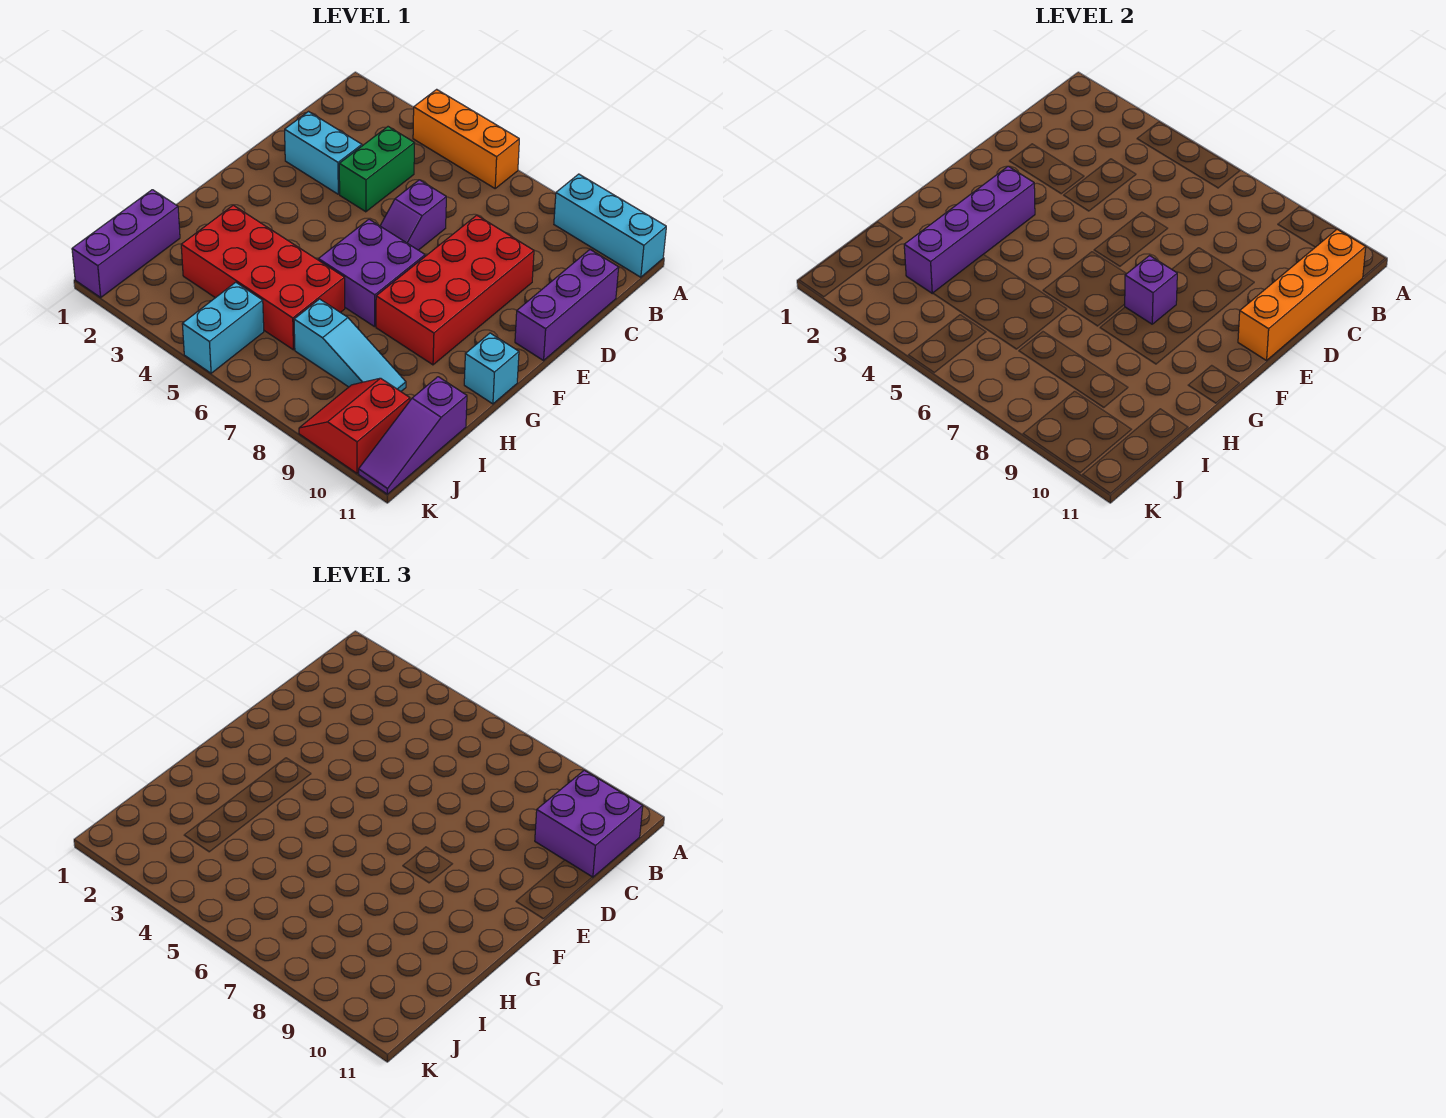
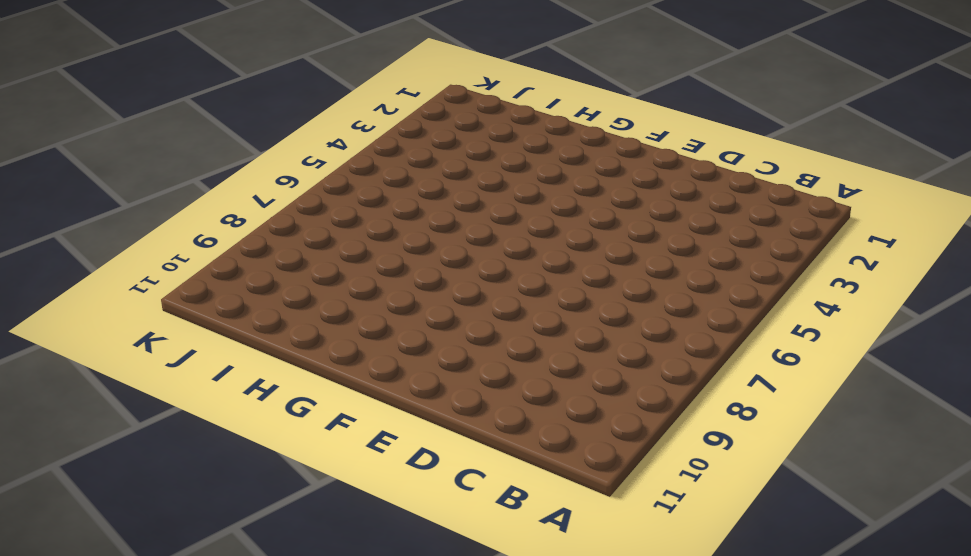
none -> orange brick A4:A6 level 1
none -> cyan brick A9:A11 level 1
none -> green brick C4:D4 level 1

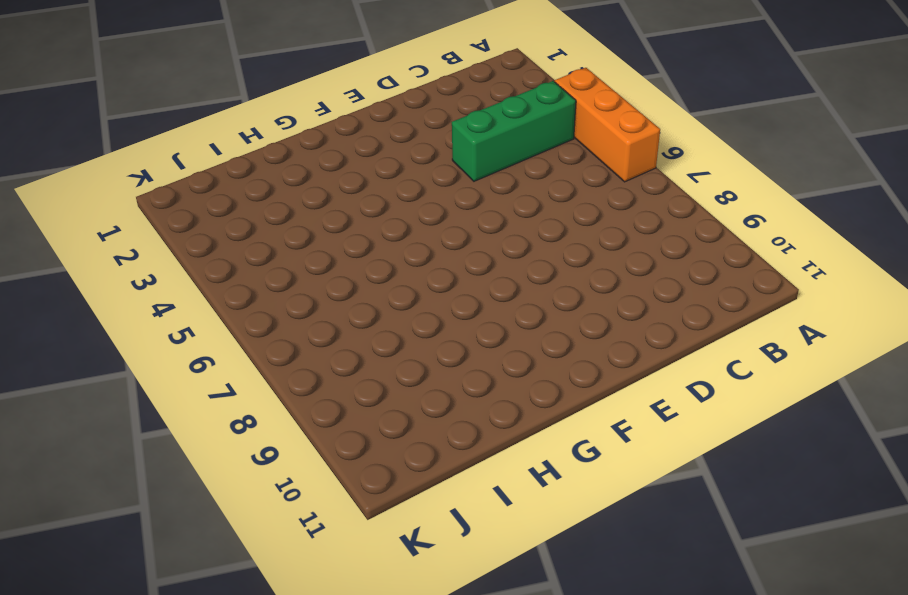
green brick B4:D4 level 1 -> green brick C4:D4 level 1
none -> cyan brick A9:A11 level 1
none -> purple brick C11:E11 level 1
none -> cyan brick D2:D3 level 1

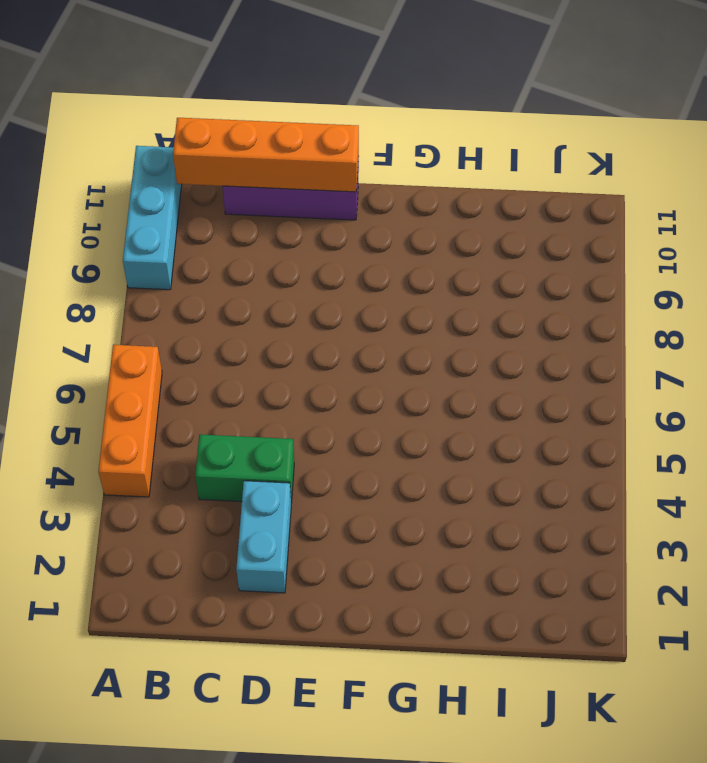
none -> purple slope D6:E6 level 1 top D
none -> red brick D8:G9 level 1
none -> purple brick F6:G7 level 1

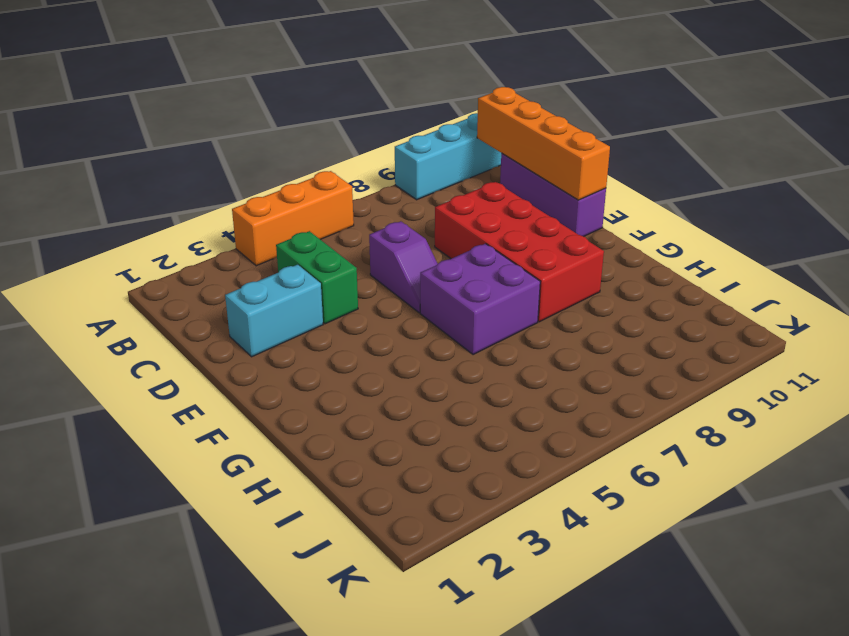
none -> cyan brick G11 level 1
none -> red brick H3:I6 level 1
none -> purple brick I1:K1 level 1

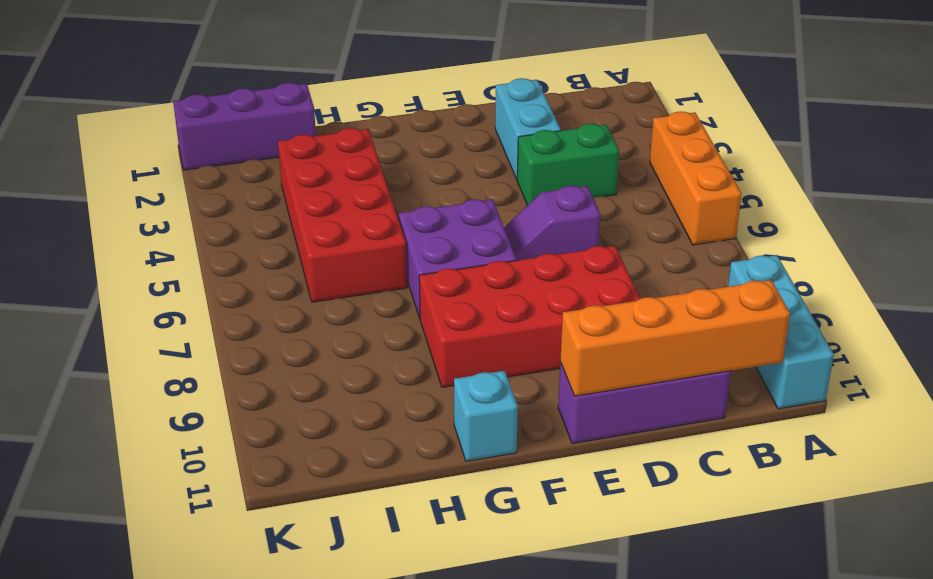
none -> cyan slope I7:I9 level 1 top 7
none -> purple slope I11:K11 level 1 top I
none -> cyan brick J5:K5 level 1

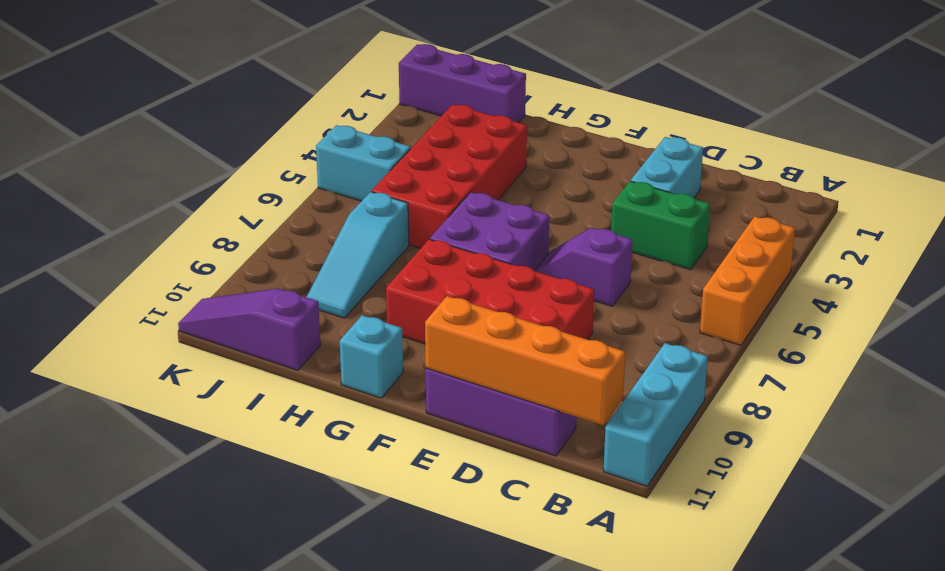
none -> red slope J9:K10 level 1 top 10
none -> purple brick F3:I3 level 2
none -> purple brick F8 level 2

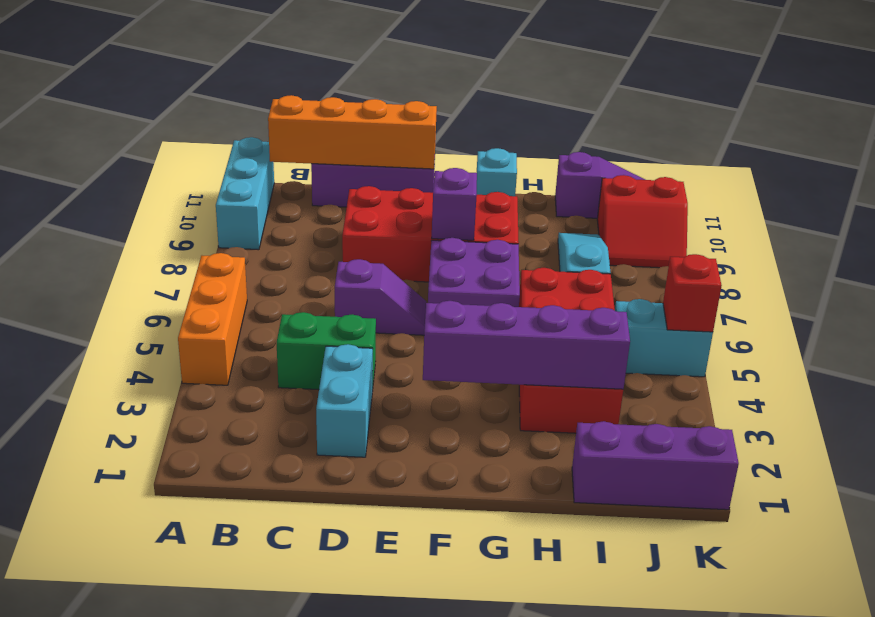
red brick K5 level 2 -> none
none -> purple brick B10:C11 level 3

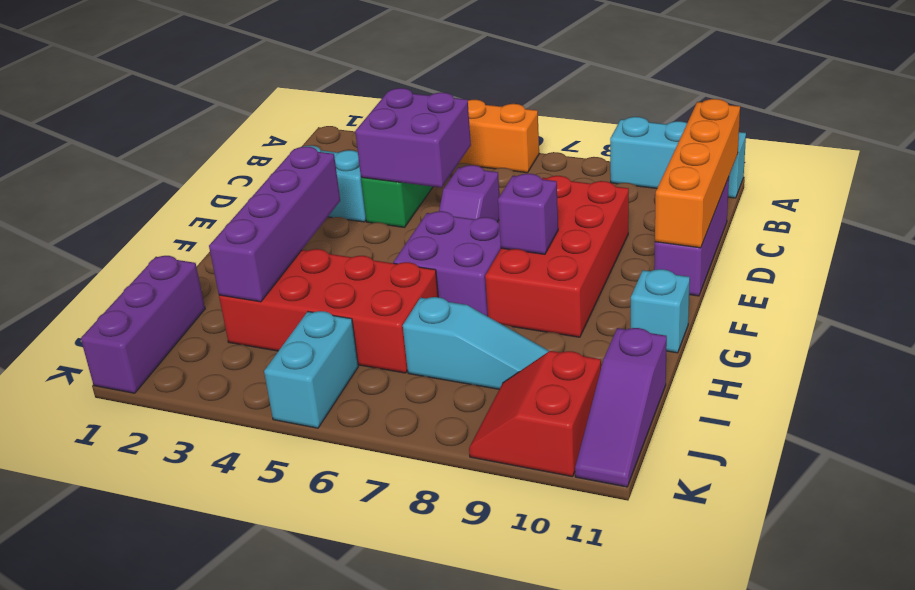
purple brick C4:D5 level 2 -> purple brick B10:C11 level 3

